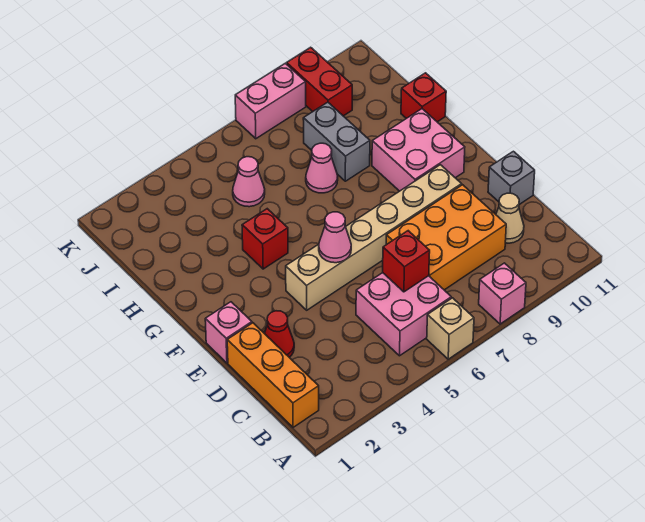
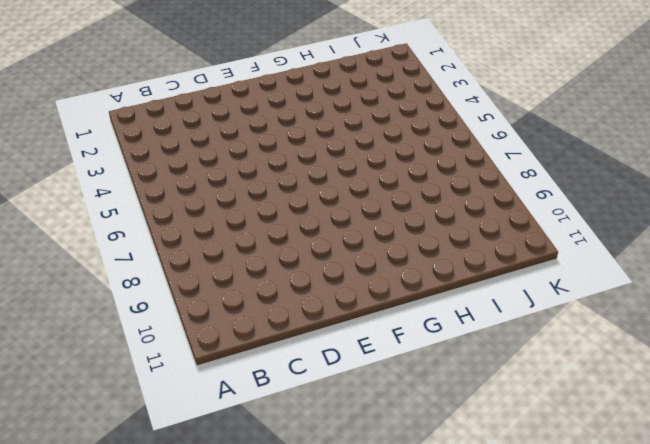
none -> tan brick A6 level 1
none -> pink brick A8 level 1
none -> orange brick B1:D1 level 1

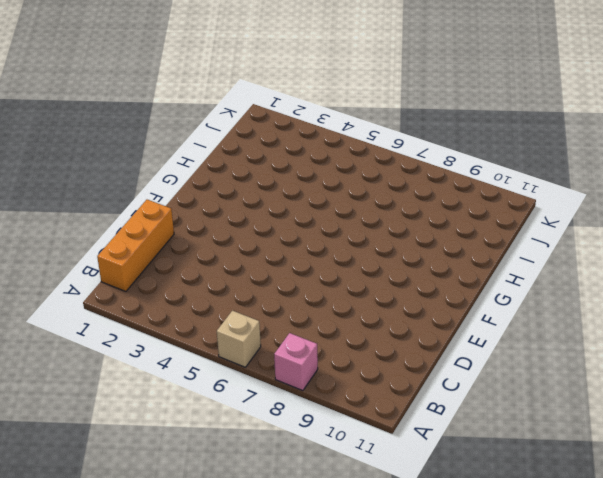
none -> pink brick B5:C6 level 1
none -> orange brick C7:D9 level 1
none -> tan cone C10 level 1

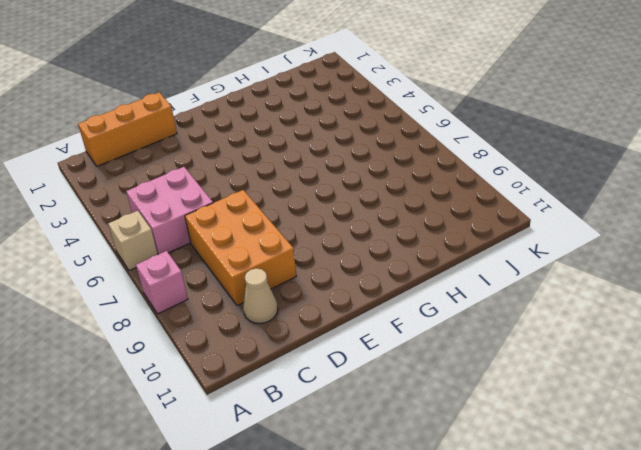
none -> red cone D2 level 1
none -> grey brick D11 level 1
none -> pink brick E1 level 1

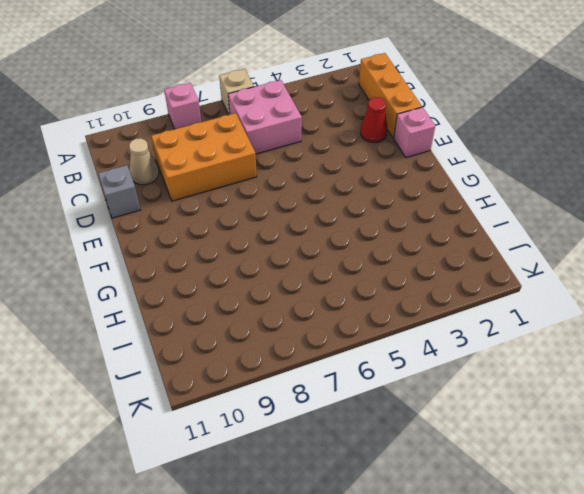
none -> tan brick E4:E9 level 1
none -> pink brick F9:G10 level 1
none -> red brick G4 level 1

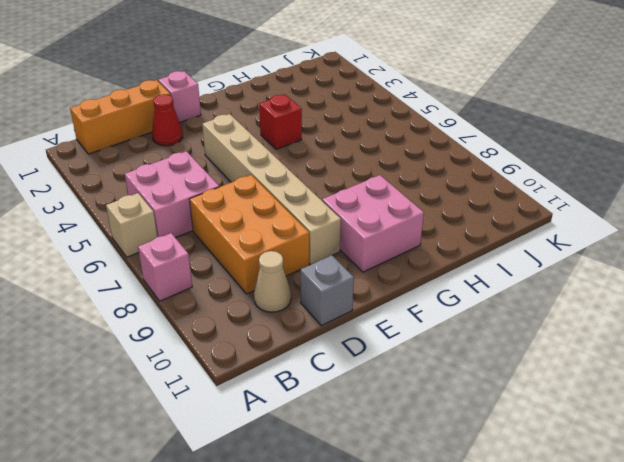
none -> pink cone H7 level 1
none -> grey brick H8:I8 level 1
none -> red brick H11 level 1

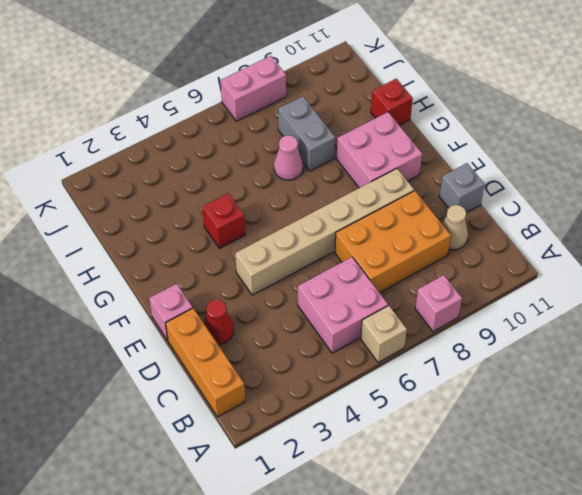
none -> pink cone I5 level 1
none -> red brick J9:K9 level 1
none -> red brick C6 level 2

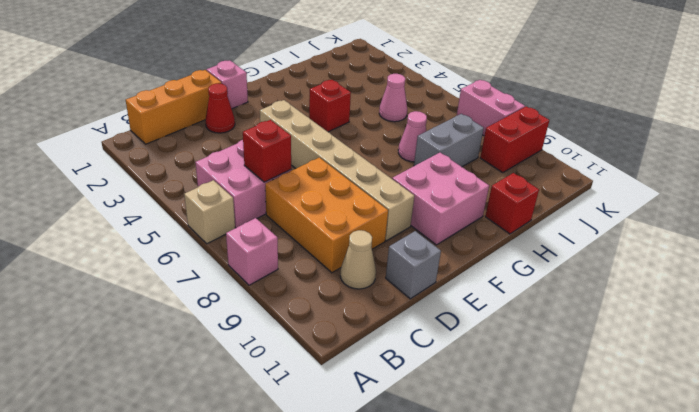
none -> pink cone E5 level 2

